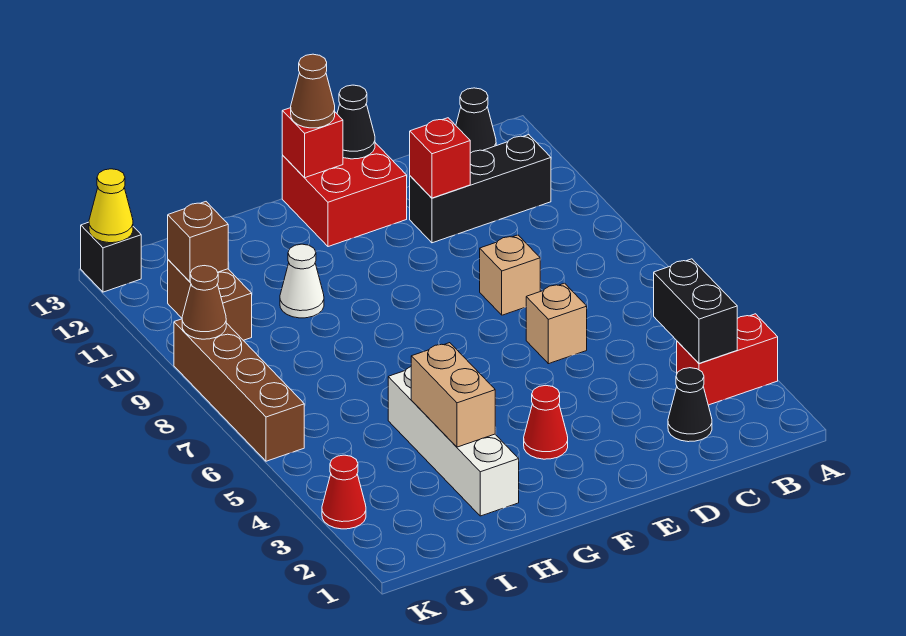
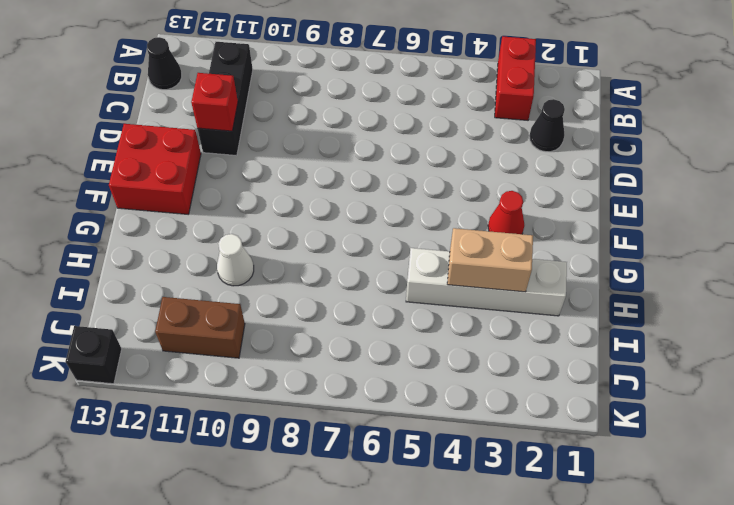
none -> tan brick D6 level 1
none -> tan brick D8 level 1
none -> red cone K3 level 1

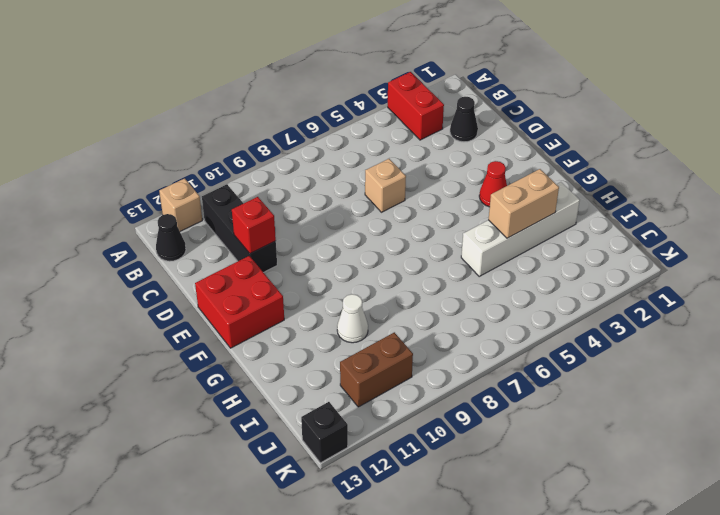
tan brick A12 level 1 -> tan brick D8 level 1
none -> red cone K3 level 1
none -> brown brick K6:K9 level 1
none -> black brick B3:B4 level 2

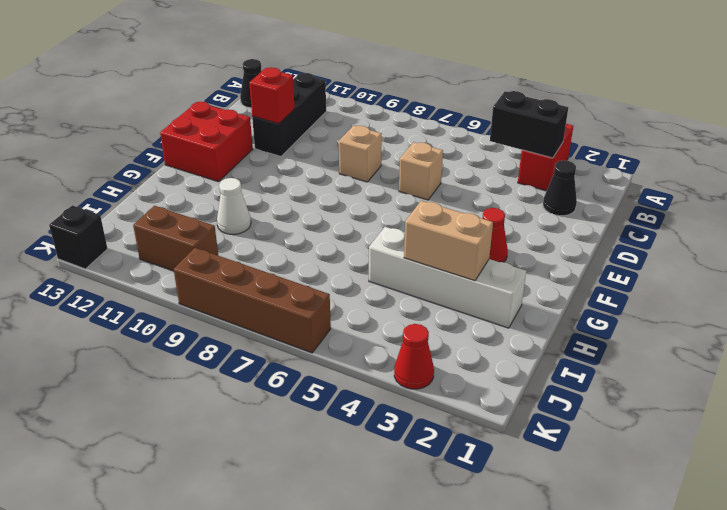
none -> black cone E13 level 2
none -> red brick F13 level 2
none -> brown brick J11 level 2

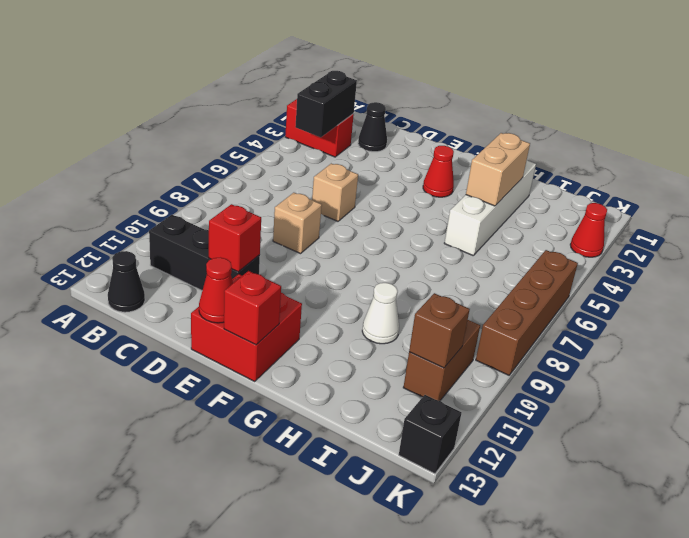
red cone E13 level 2 -> black cone E13 level 2
none -> brown cone K9 level 2
none -> yellow cone K13 level 2
none -> brown cone F13 level 3

